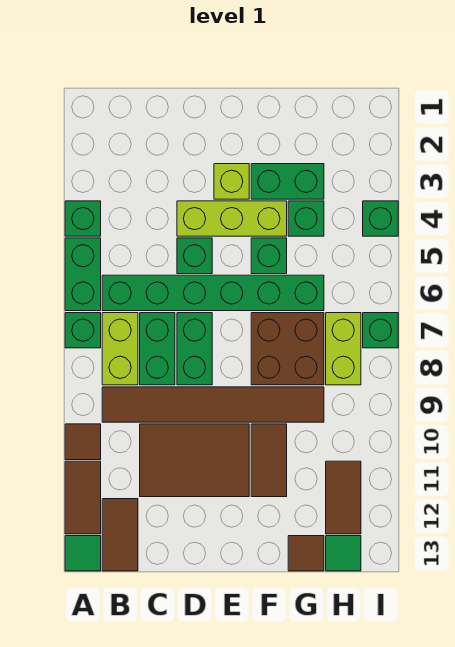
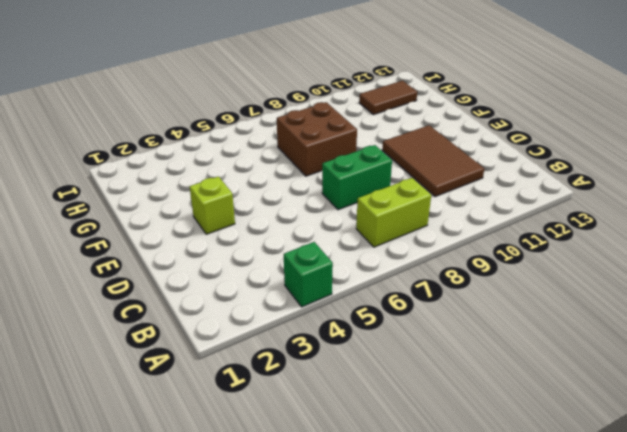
none -> green brick A5:A6 level 1
none -> green brick A7 level 1
none -> brown tile A10 level 1

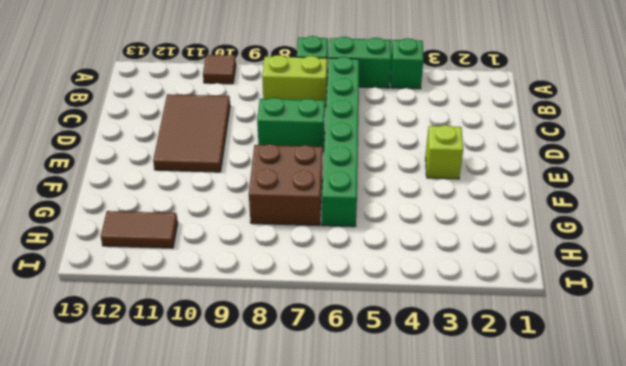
none -> brown tile A11:A12 level 1
none -> green tile A13 level 1
none -> brown tile B9:G9 level 1

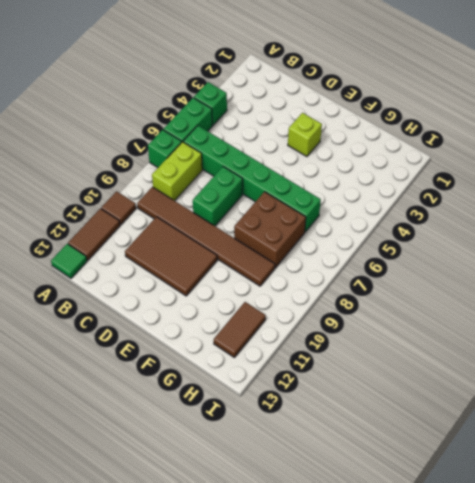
none -> brown tile B12:B13 level 1
none -> green brick C7:C8 level 1
none -> lime brick D4:F4 level 1

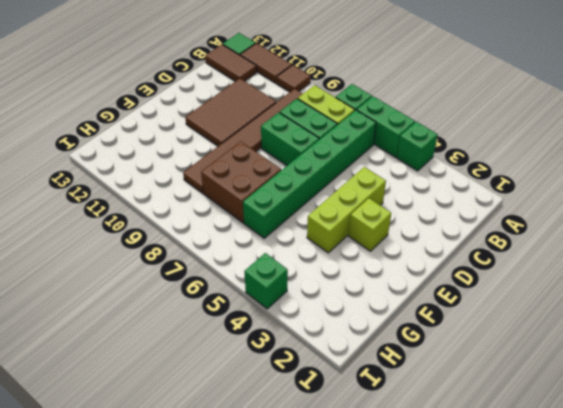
none -> green brick D5 level 1
none -> green brick F3:G3 level 1
none -> green brick F5 level 1

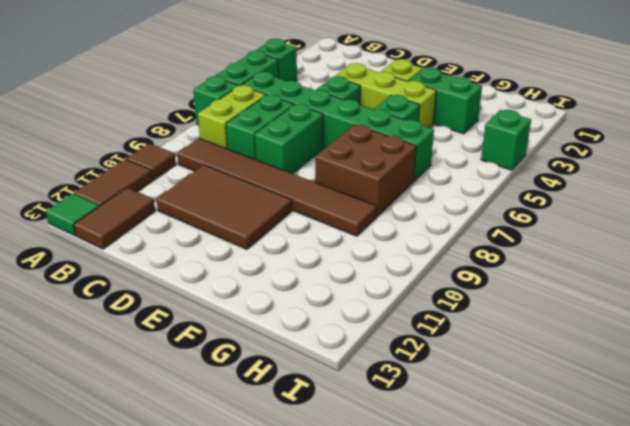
none -> brown tile F10:F11 level 1
none -> green brick G4 level 1
none -> brown tile G13 level 1

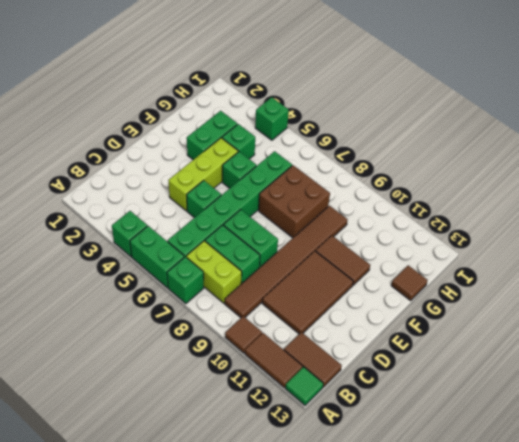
none -> lime brick E3 level 1
none -> lime brick H7:H8 level 1
none -> brown tile H11:H12 level 1

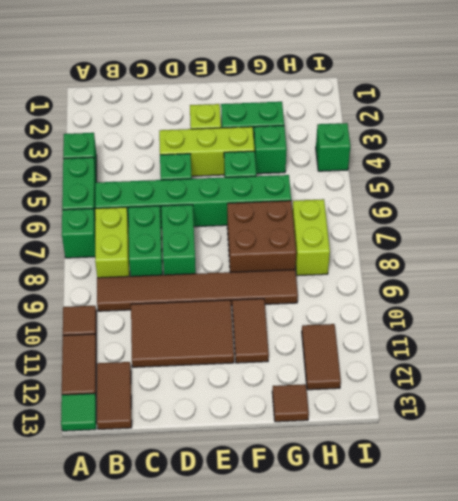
none -> green tile H13 level 1
none -> green brick I7 level 1

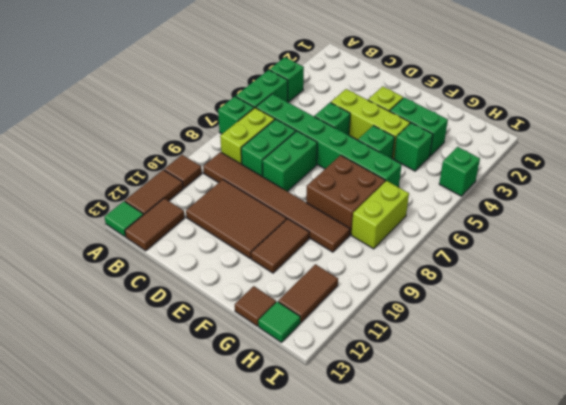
none -> green brick I7 level 1

